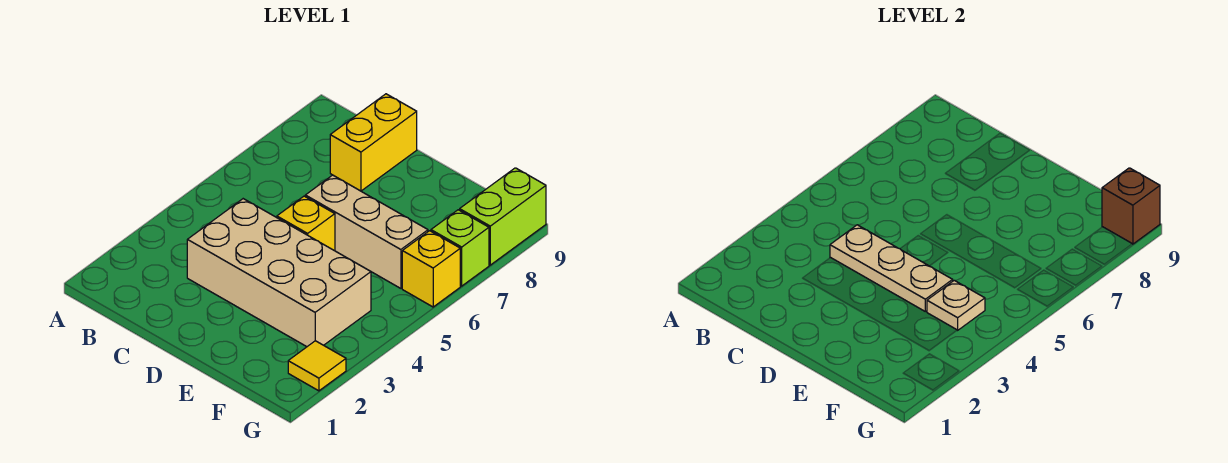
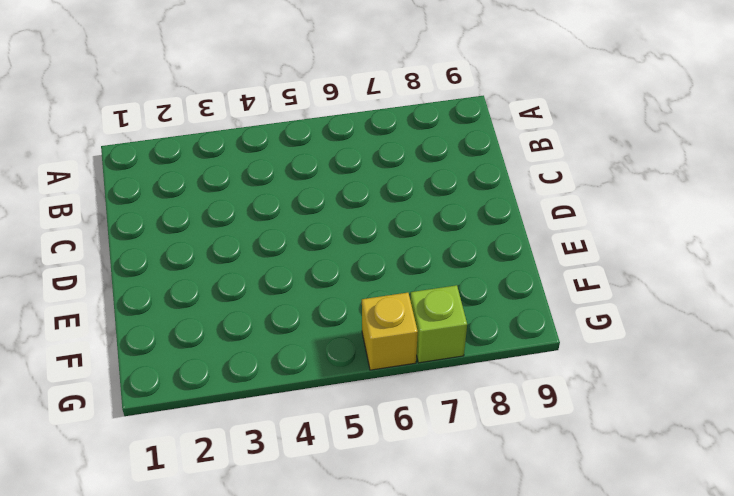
none -> tan brick C3:F4 level 1
none -> yellow brick C8:C9 level 1

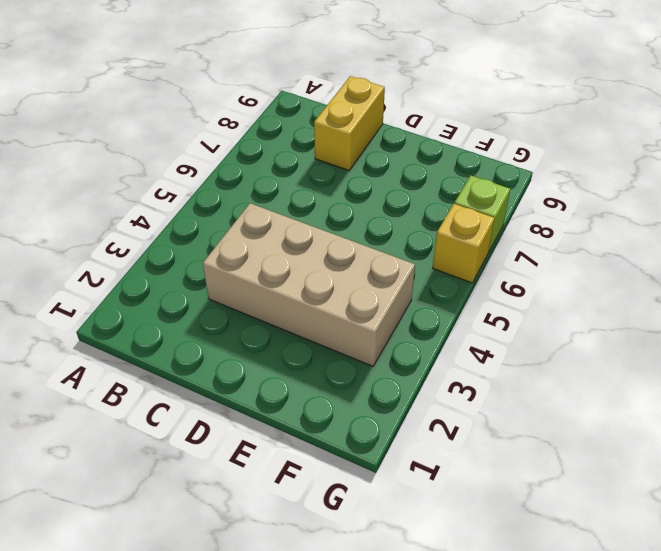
none -> yellow brick D5 level 1
none -> tan brick D6:F6 level 1

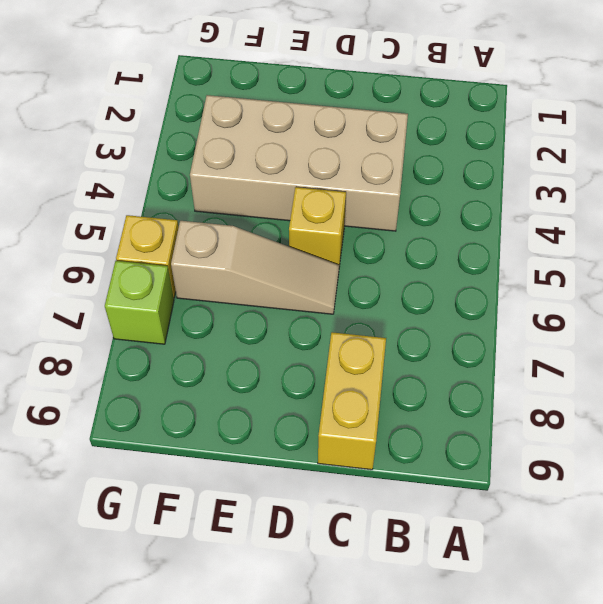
tan slope D6:F6 level 1 top F -> tan brick D6:F6 level 1
none -> yellow tile G2 level 1
none -> lime brick G8:G9 level 1

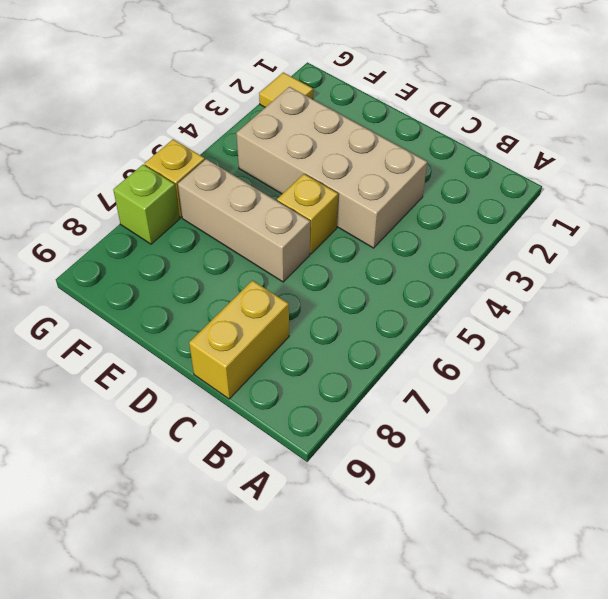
none -> lime brick G8:G9 level 1
none -> tan plate C4:E4 level 2

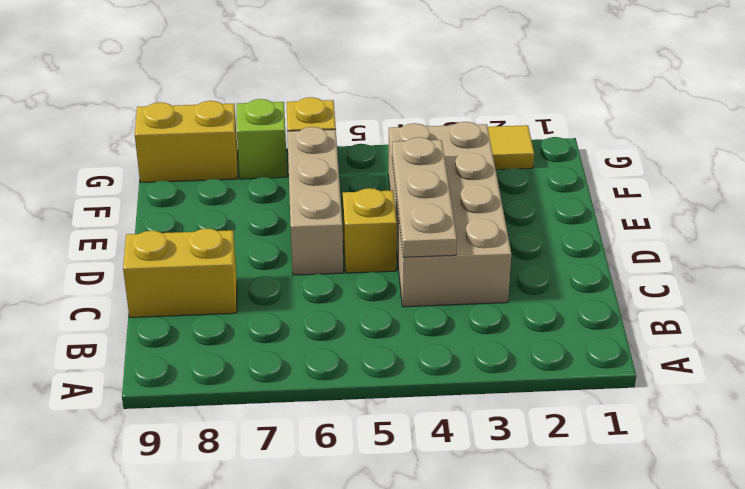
yellow brick G8:G9 level 1 -> lime brick G8:G9 level 1
none -> tan plate F4 level 2
none -> brown brick G9 level 2

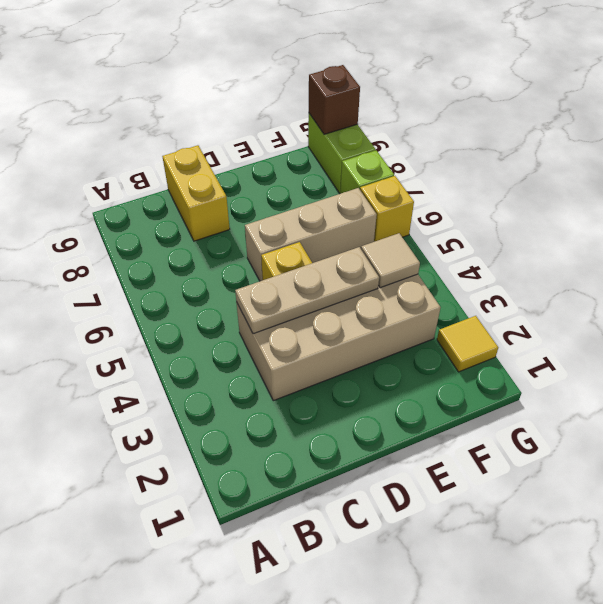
tan tile F4 level 2 -> tan plate F4 level 2

